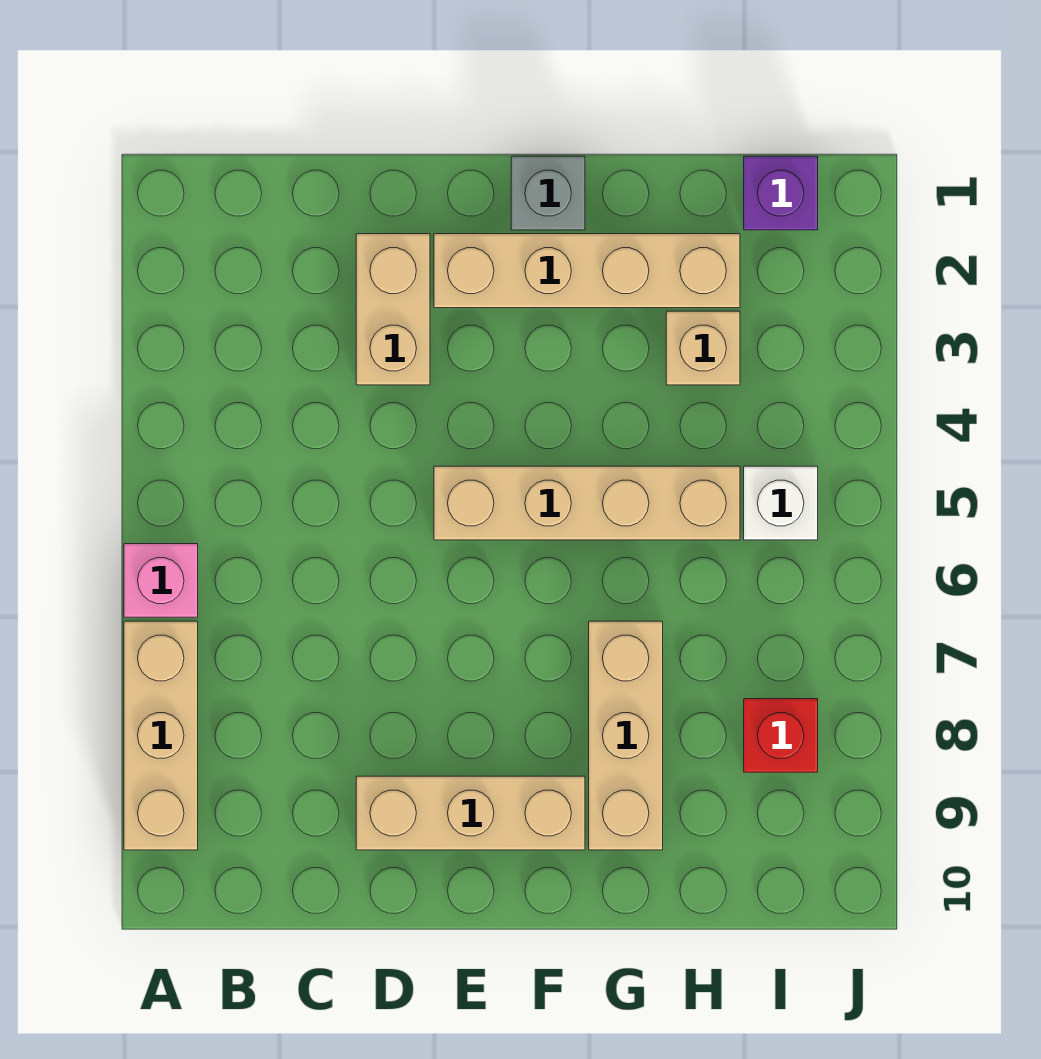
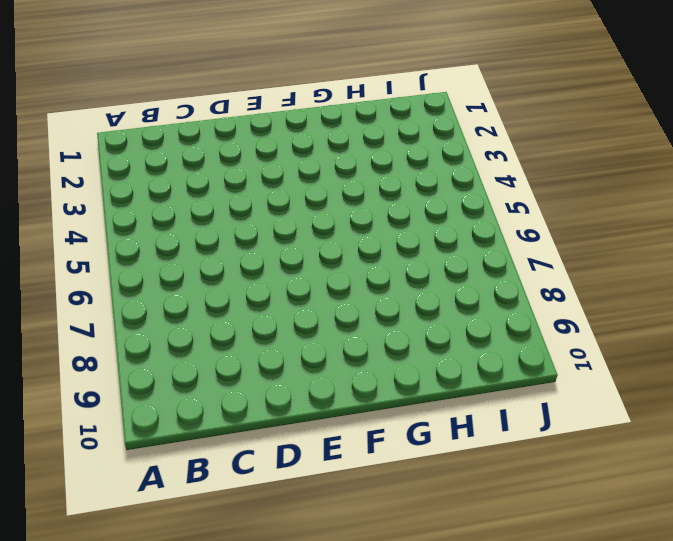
none -> pink brick A6 level 1
none -> tan brick A7:A9 level 1
none -> tan brick D2:D3 level 1

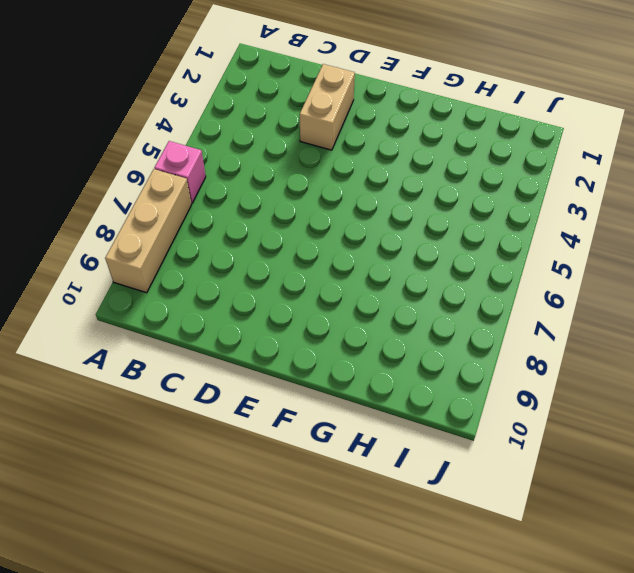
none -> tan brick D9:F9 level 1
none -> tan brick E2:H2 level 1
none -> tan brick E5:H5 level 1

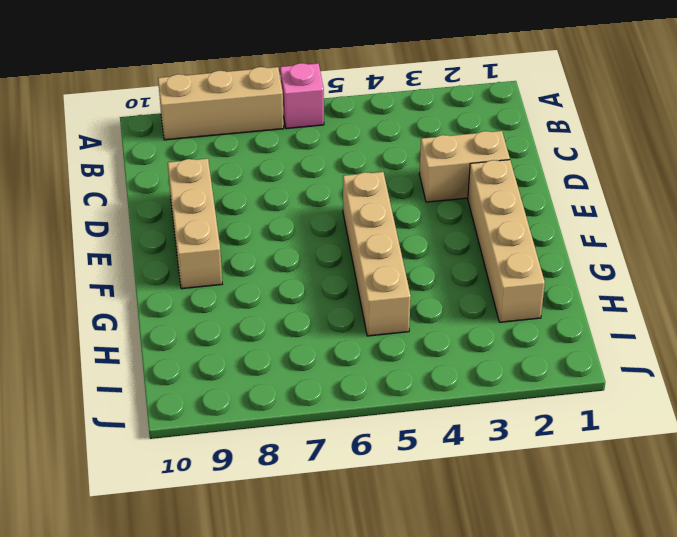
none -> grey brick F1 level 1
none -> tan brick G7:G9 level 1
none -> tan brick H3 level 1

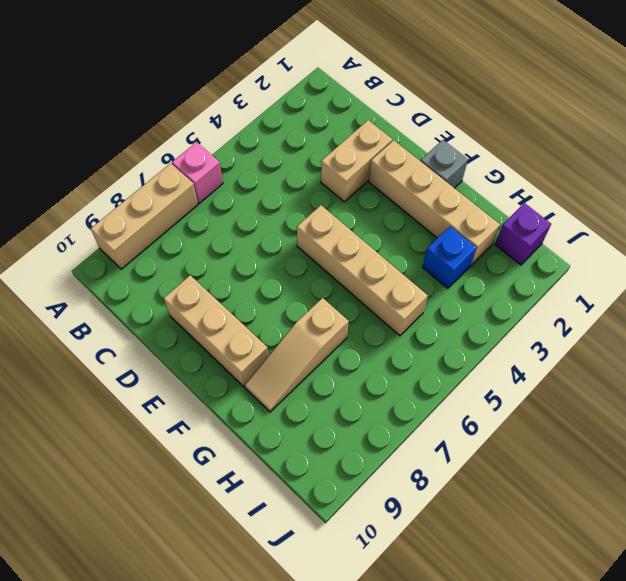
tan slope G7:G9 level 1 top 7 -> tan brick G7:G9 level 1
blue brick H3 level 1 -> tan brick H3 level 1
none -> white brick I5 level 1
none -> red brick I8 level 1

